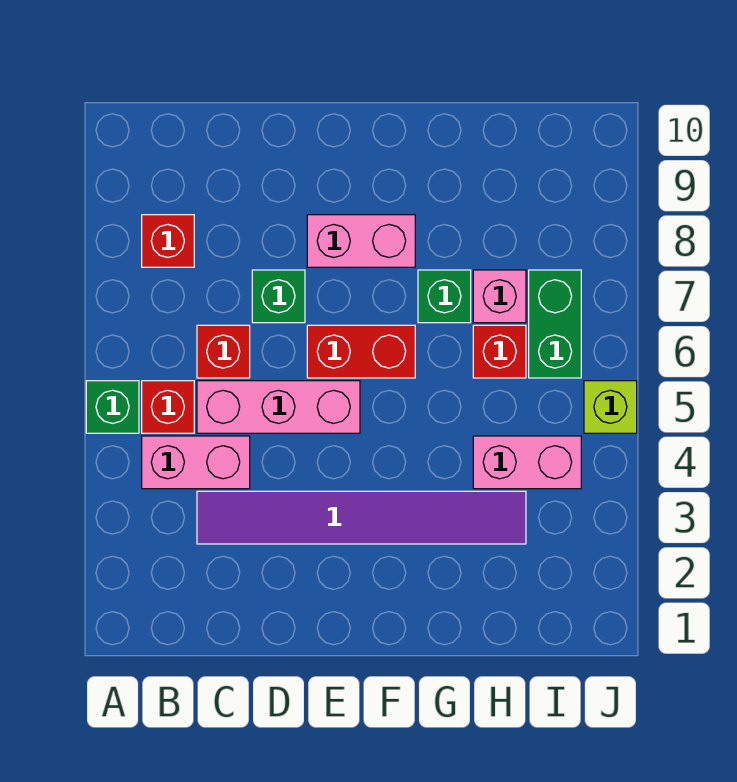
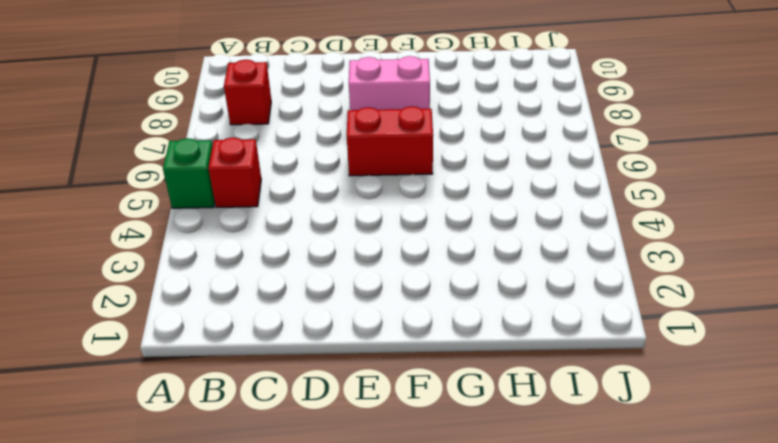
none -> pink brick B4:C4 level 1
none -> purple tile C3:H3 level 1
none -> pink brick C5:E5 level 1

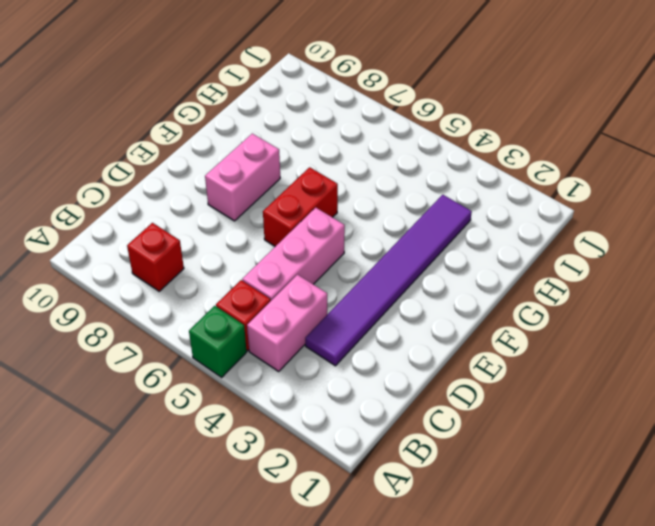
none -> red brick C6 level 1
none -> green brick D7 level 1
none -> green brick G7 level 1

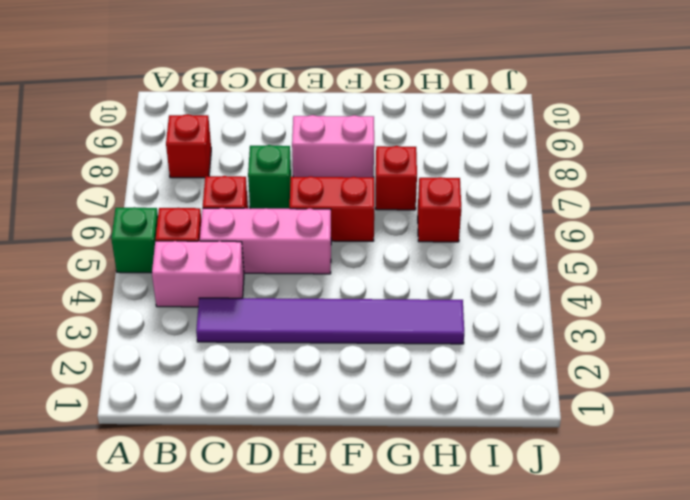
red brick G7 level 1 -> green brick G7 level 1
none -> pink brick H4:I4 level 1
none -> pink brick H7 level 1
none -> green brick I6:I7 level 1

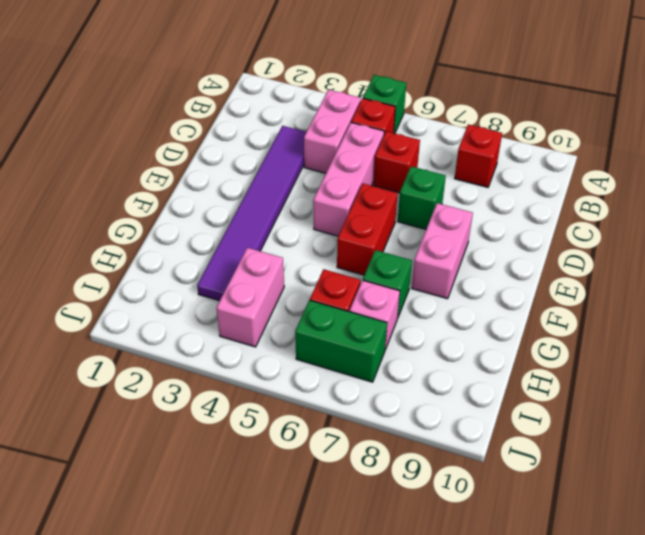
none -> lime brick J5 level 1

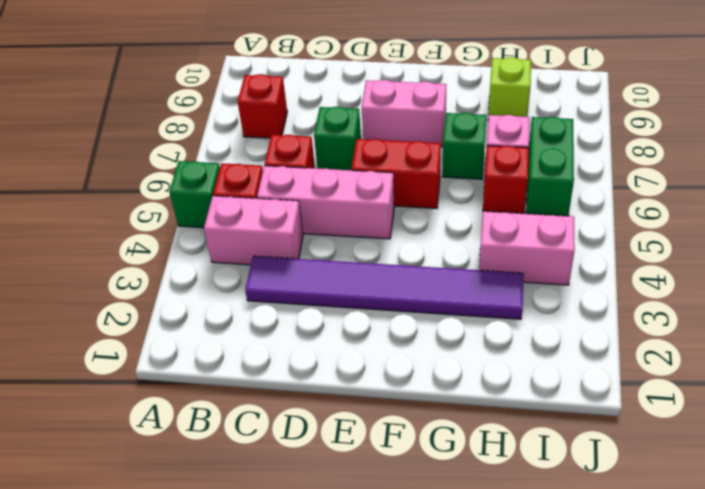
lime brick H9 level 1 -> lime brick J5 level 1

